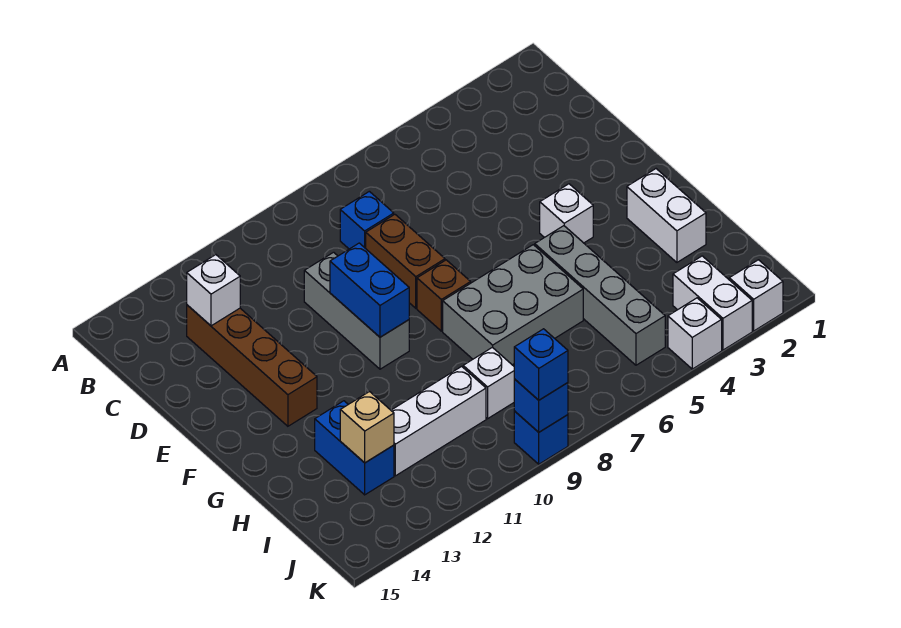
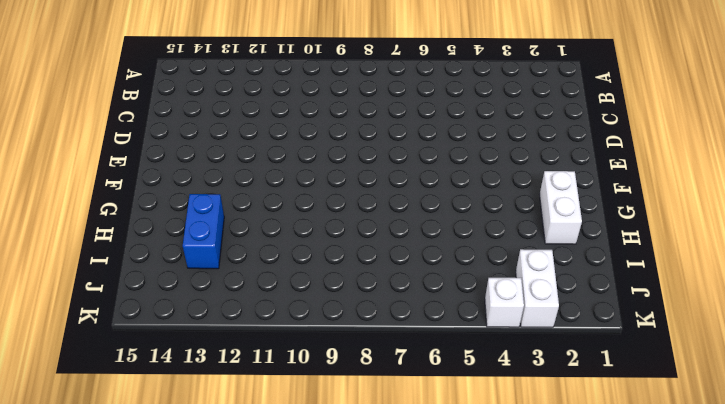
none -> blue brick C8 level 1
none -> brown brick C13:F13 level 1
none -> brown brick D8:E8 level 1

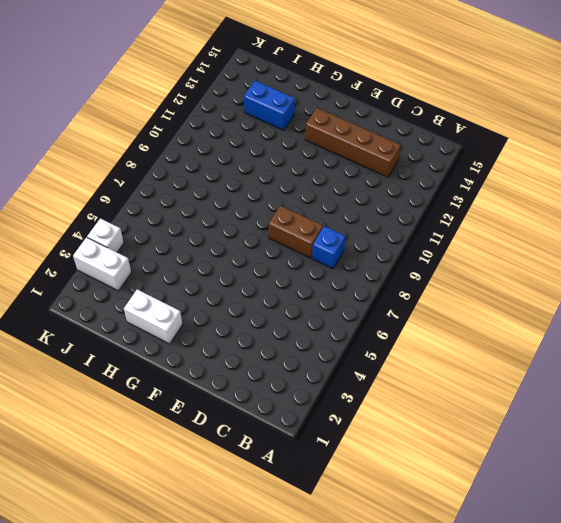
none -> grey brick D10:F10 level 1
none -> white brick F4 level 1
none -> brown brick F8 level 1

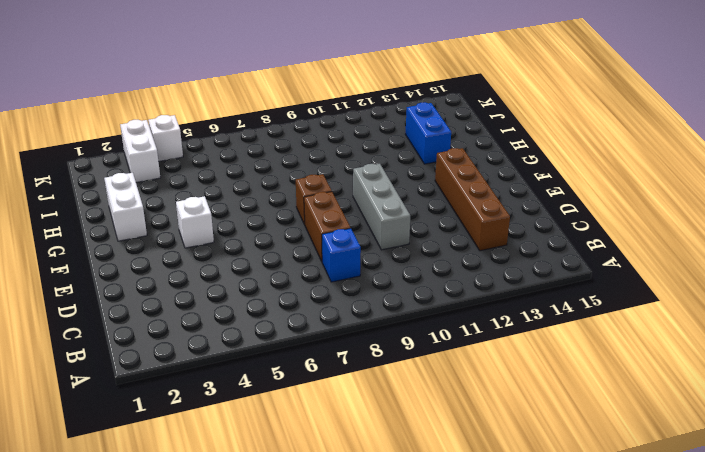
none -> grey brick G5:J5 level 1
none -> grey brick G6:H8 level 1
none -> white brick I9 level 1

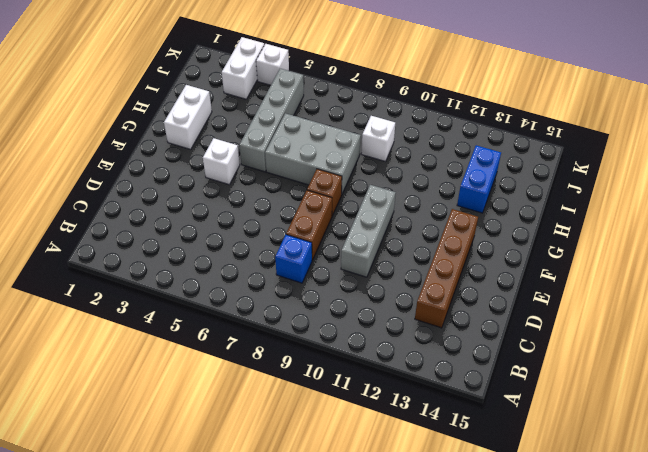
none -> white brick I10:I12 level 1
none -> white brick K2 level 1
none -> blue brick K9 level 1

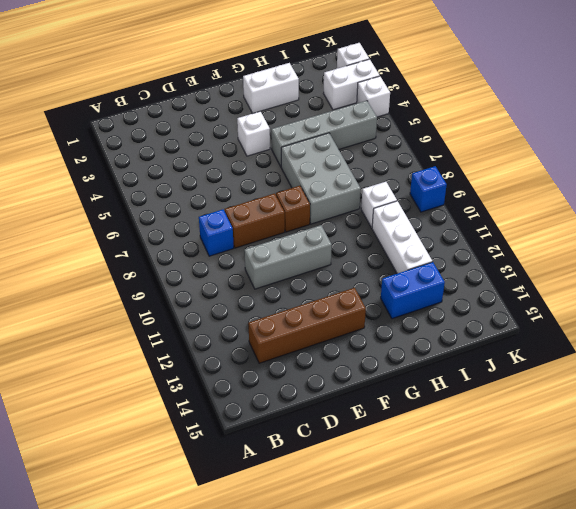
none -> white brick C13 level 2
none -> blue brick E10:F10 level 2
none -> tan brick I13 level 2

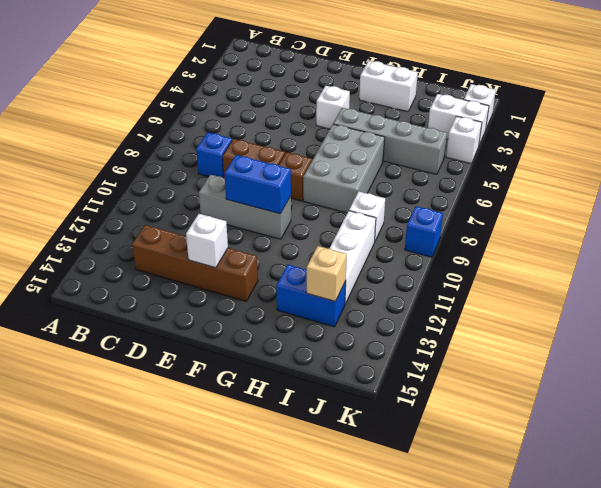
white brick E13 level 2 -> white brick C13 level 2
none -> blue brick K9 level 2
none -> blue brick K9 level 3

